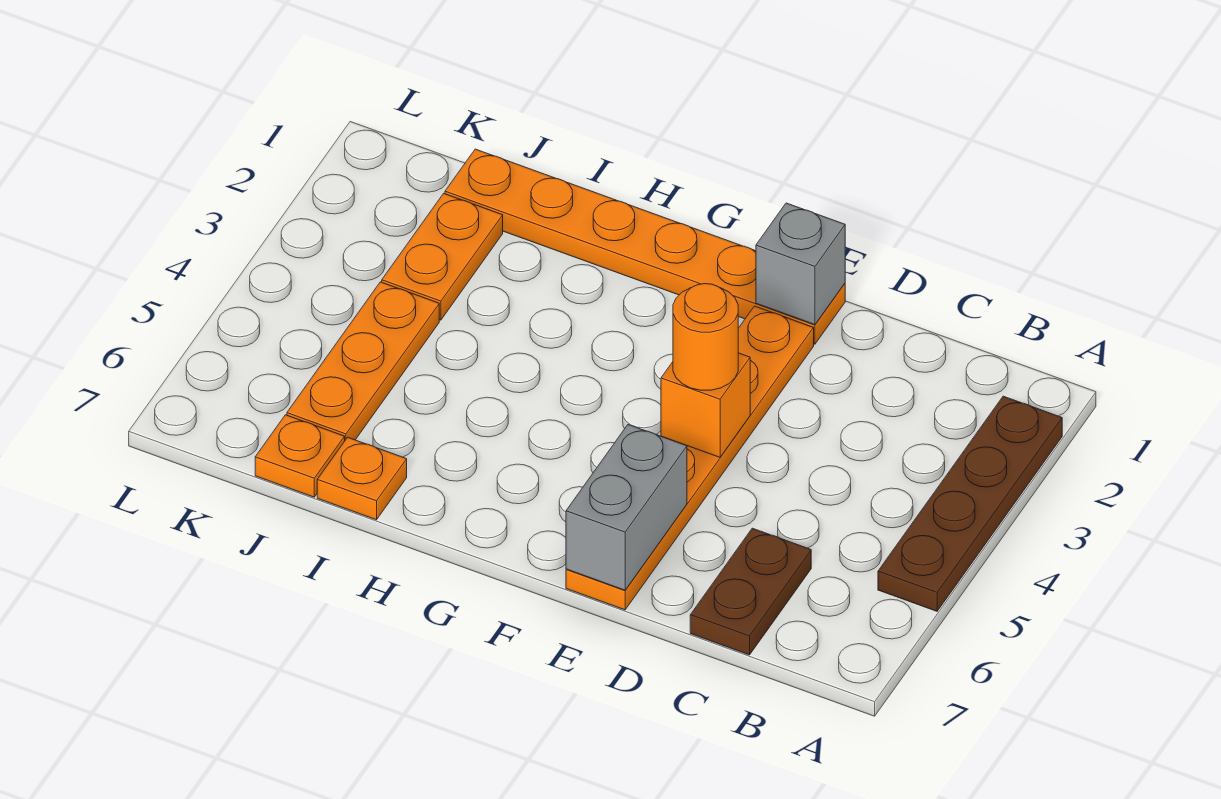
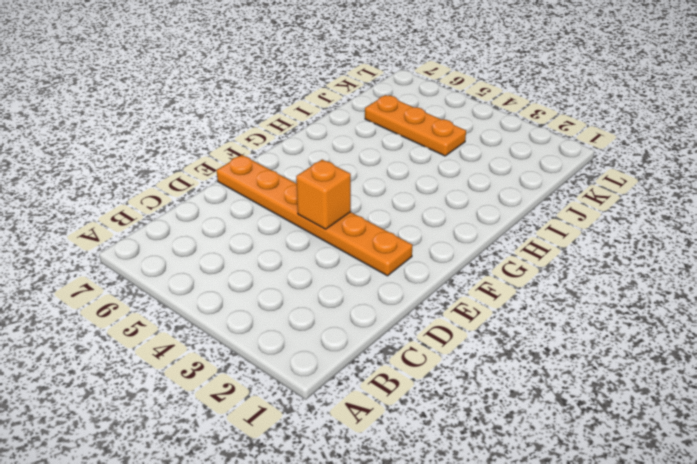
none -> brown plate A2:A5 level 1
none -> brown plate C6:C7 level 1
none -> orange plate E1:J1 level 1

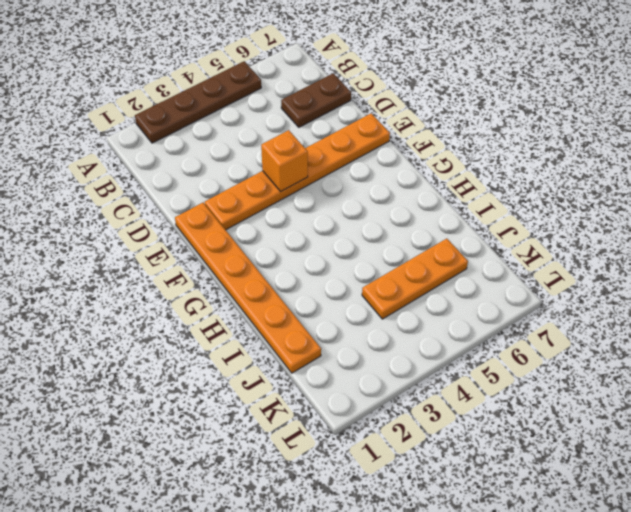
none -> orange plate I7 level 1
none -> orange plate J2:J3 level 1
none -> orange plate J7 level 1

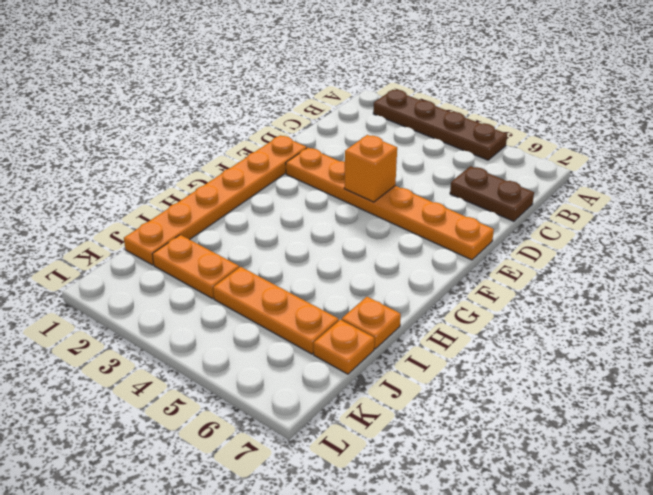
none -> grey brick E1 level 2
none -> grey brick E6:E7 level 2
none -> orange round brick E4 level 3

